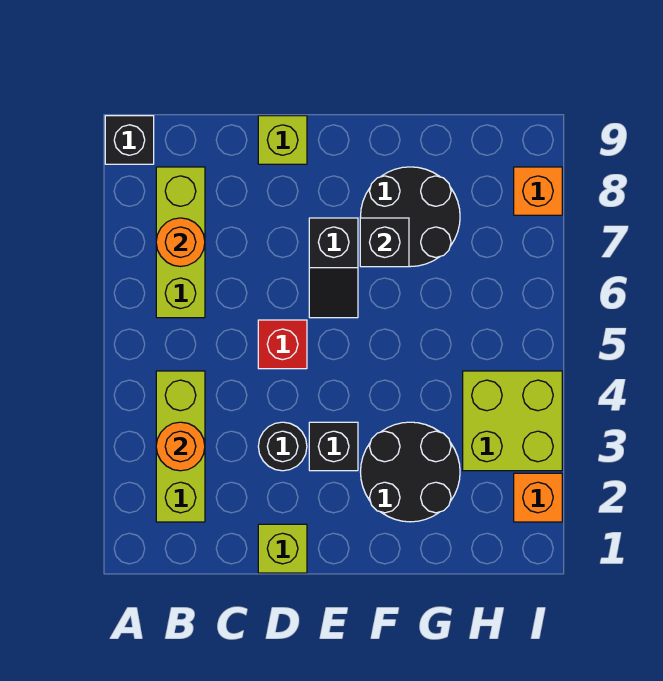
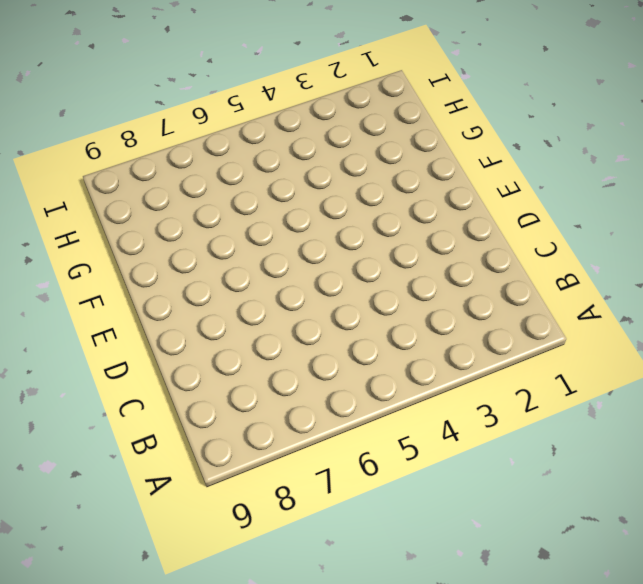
none -> black brick A9 level 1
none -> lime brick B2:B4 level 1
none -> lime brick B6:B8 level 1

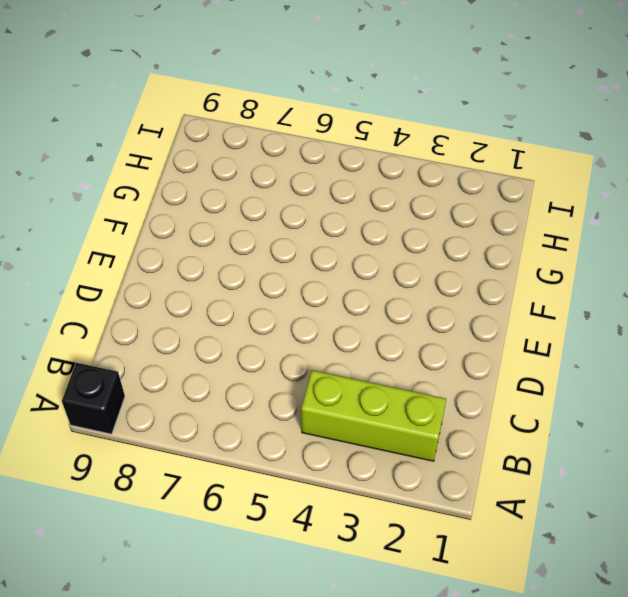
none -> lime brick B6:B8 level 1
none -> lime brick D1 level 1
none -> black round brick D3 level 1

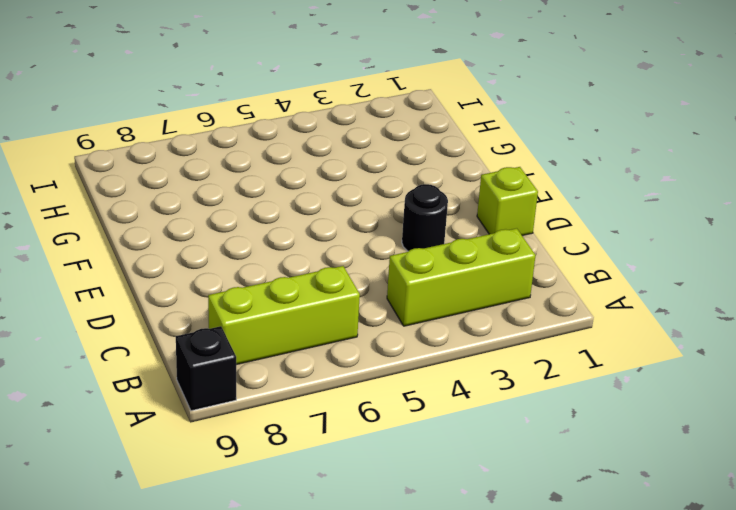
none -> red brick D5 level 1
none -> lime brick D9 level 1
none -> black brick E3 level 1

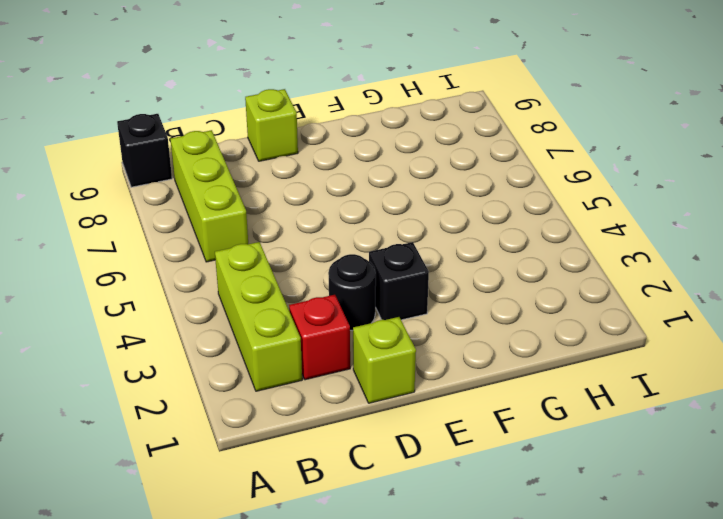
red brick C2 level 1 -> red brick D5 level 1
none -> black slope E6:E7 level 1 top 7
none -> black round brick F2:G3 level 1
none -> black round brick F7:G8 level 1

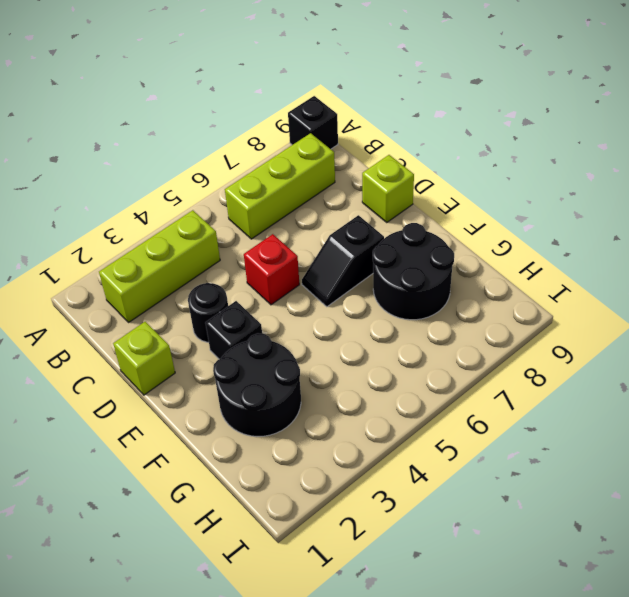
none -> lime brick H3:I4 level 1
none -> orange brick I2 level 1
none -> orange brick I8 level 1

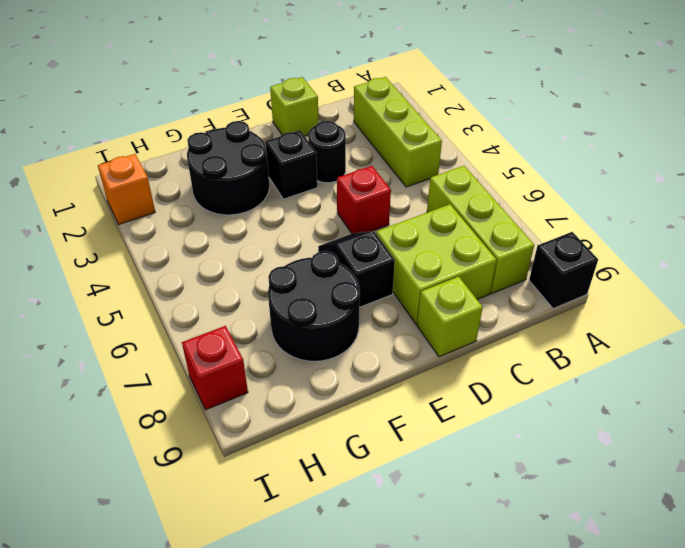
lime brick C7:D8 level 1 -> lime brick H3:I4 level 1
red brick I8 level 1 -> orange brick I8 level 1
none -> orange round brick B3 level 2
none -> orange round brick B7 level 2
none -> black brick F7 level 2

